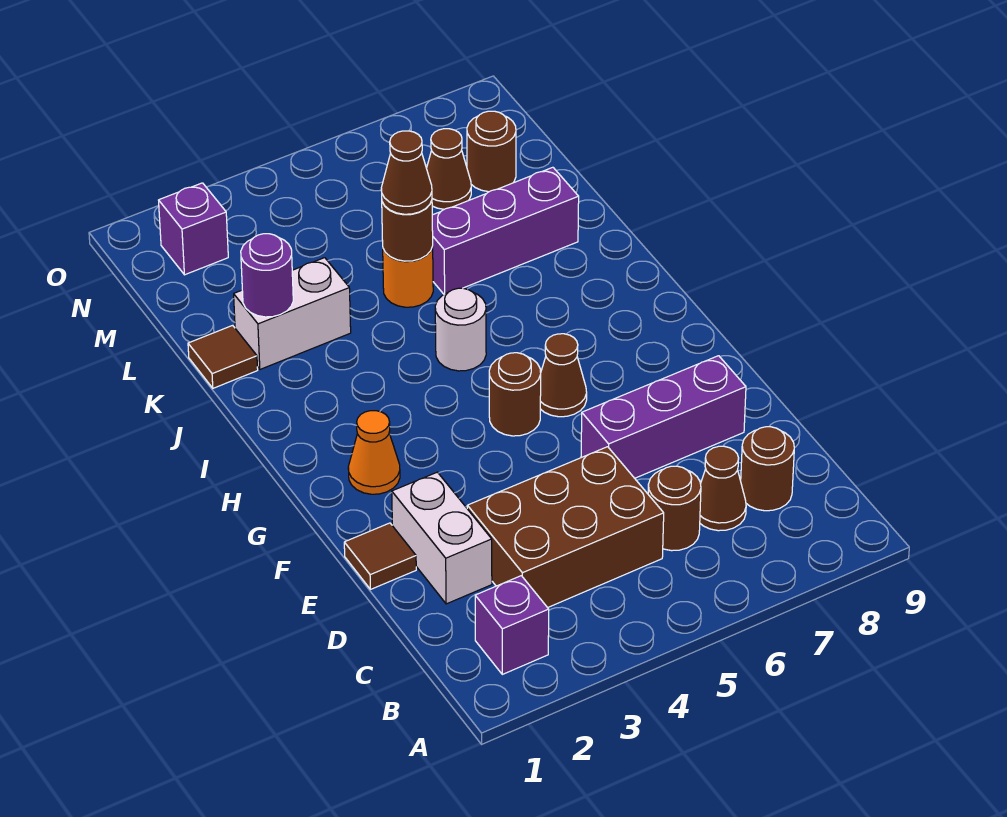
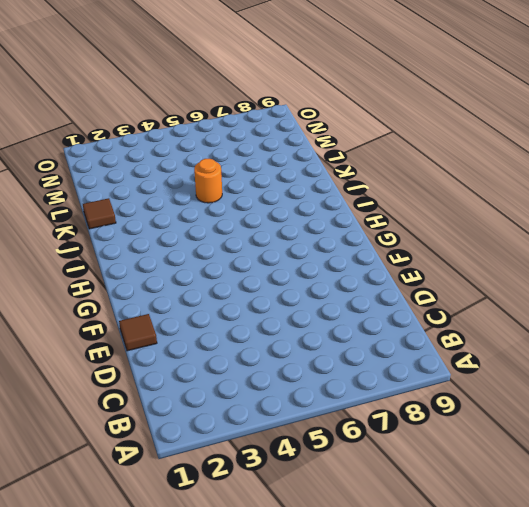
none -> purple brick B2 level 1
none -> brown brick C3:D5 level 1
none -> brown round brick C6 level 1

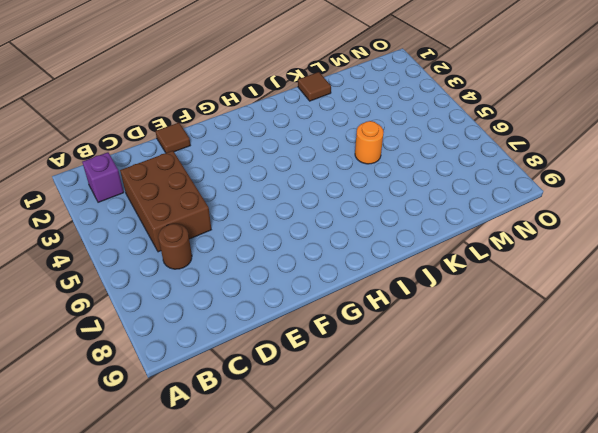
none -> brown cone C7 level 1
none -> brown round brick C8 level 1
none -> white brick D2:E2 level 1

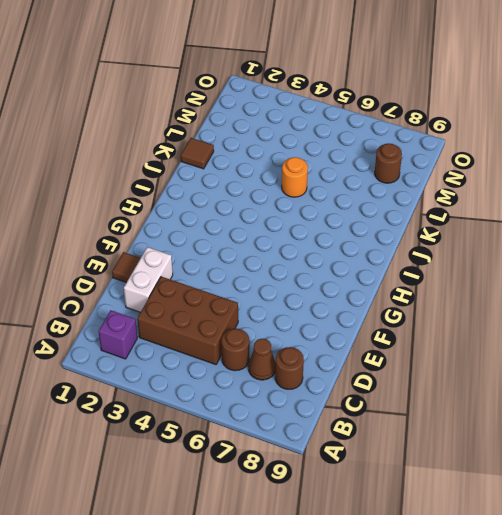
none -> purple brick E6:E8 level 1
none -> orange cone G2 level 1
none -> brown round brick G5 level 1

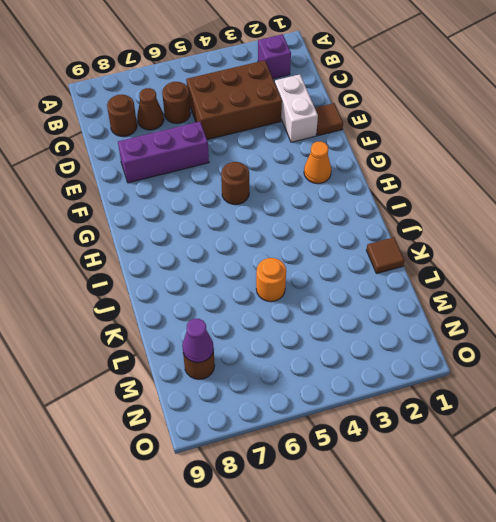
purple cone M8 level 2 -> none
none -> brown cone G6 level 1
none -> white round brick I5 level 1
none -> white brick K2:K3 level 1

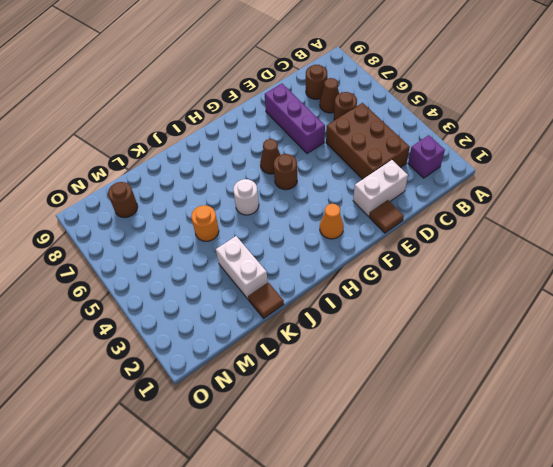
none -> purple brick K6:K8 level 1
none -> brown cone M7 level 1
none -> purple brick N2 level 1

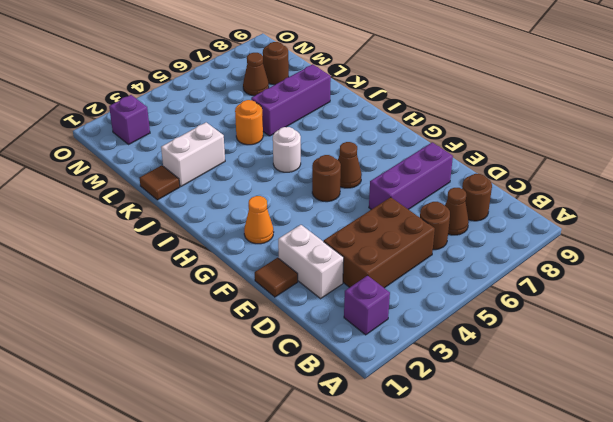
none -> purple round brick K2 level 2
none -> brown round brick K5 level 2
none -> brown cone K5 level 3

